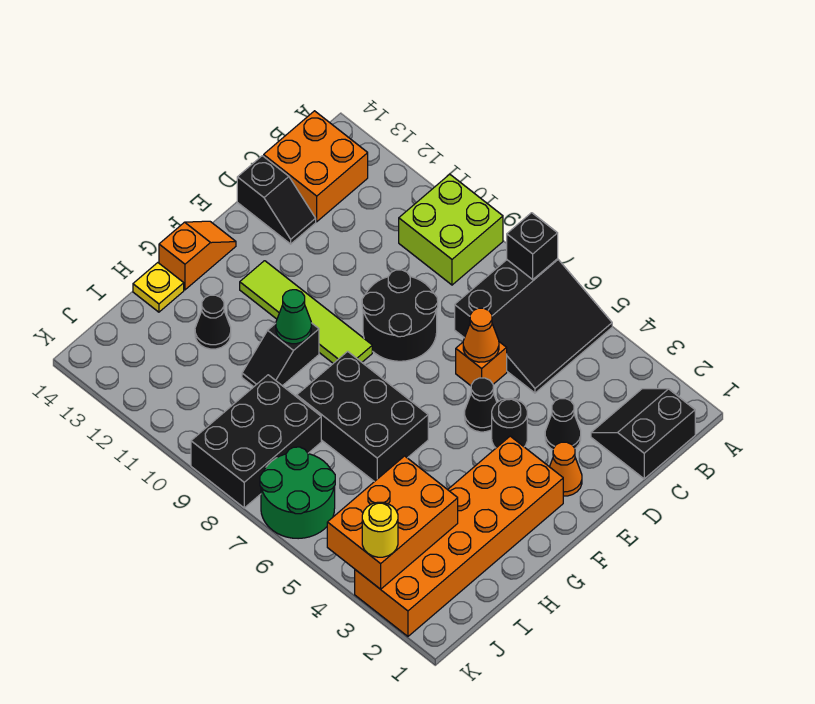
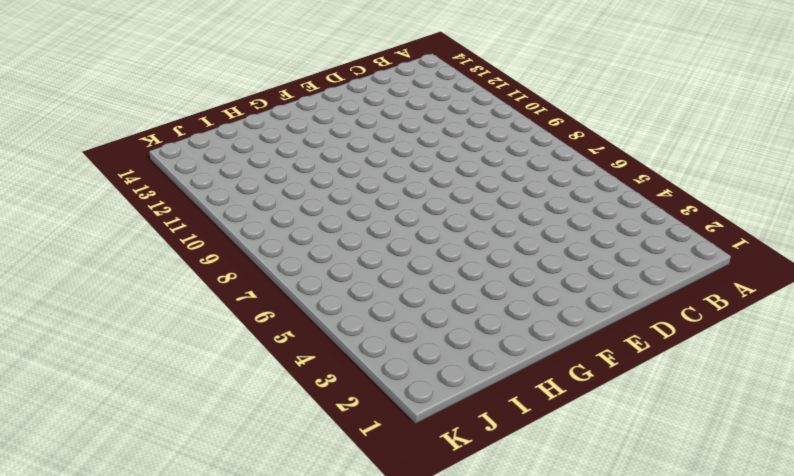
none -> black slope A5:C7 level 1 top 7
none -> lime brick A9:B10 level 1
none -> black slope B1:C2 level 1 top 1

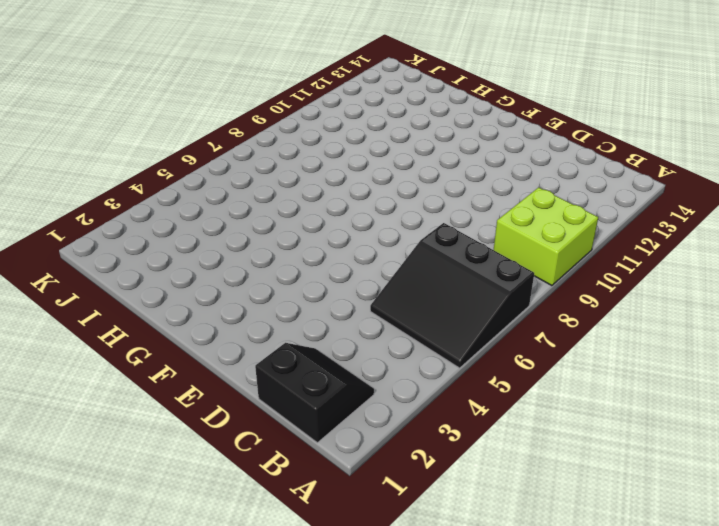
none -> orange brick B13:C14 level 1
none -> black cone D3 level 1
none -> orange brick D6 level 1

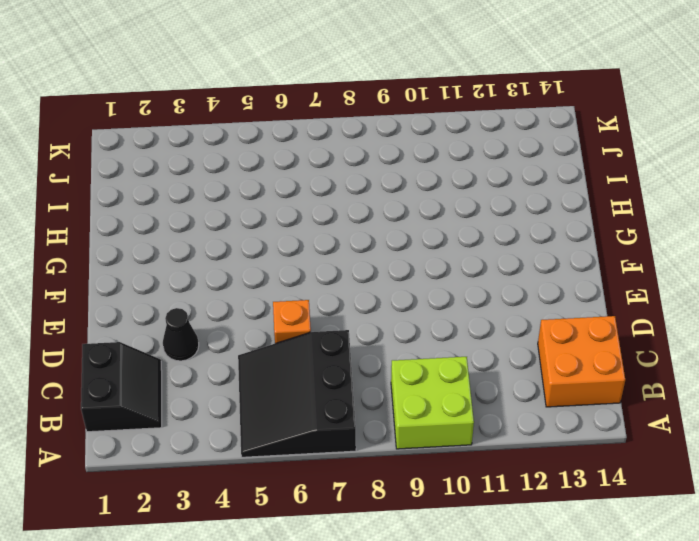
none -> black round brick D8:E9 level 1
none -> black slope D13:D14 level 1 top 14
none -> orange cone E2 level 1

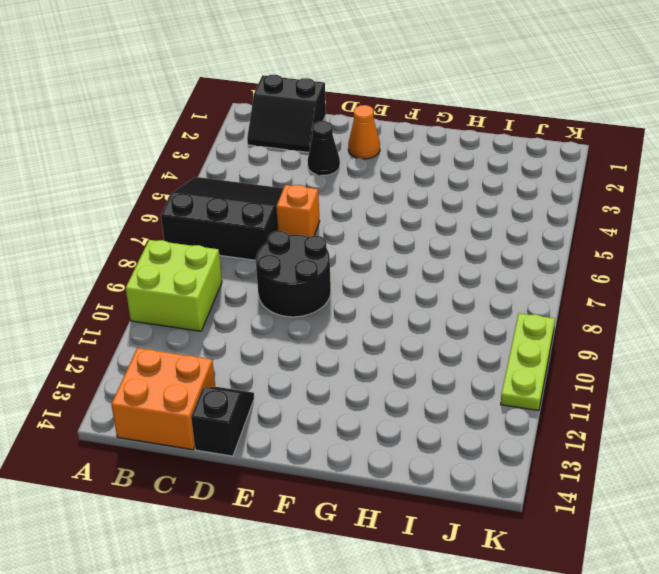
lime plate K9:K11 level 1 -> black brick I8:K9 level 1
none -> black round brick E4 level 1
none -> black cone E5 level 1
none -> orange brick F2:K3 level 1

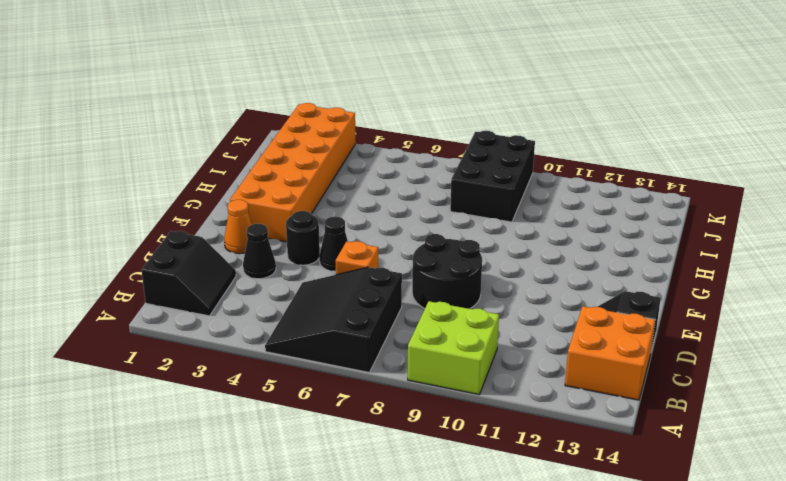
none -> lime tile F9:F12 level 1
none -> orange slope F14:G14 level 1 top G
none -> black brick G6:H8 level 1

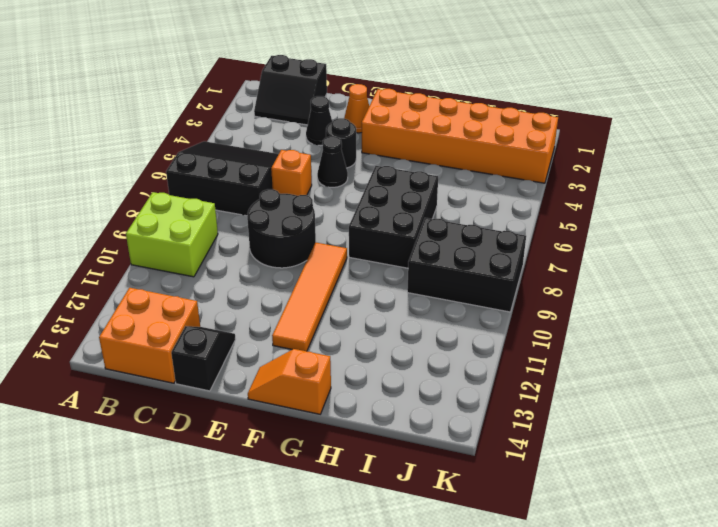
orange tile F9:F12 level 1 -> lime tile F9:F12 level 1
none -> black slope G10:H10 level 1 top G
none -> black cone H12 level 1
none -> yellow plate H14 level 1

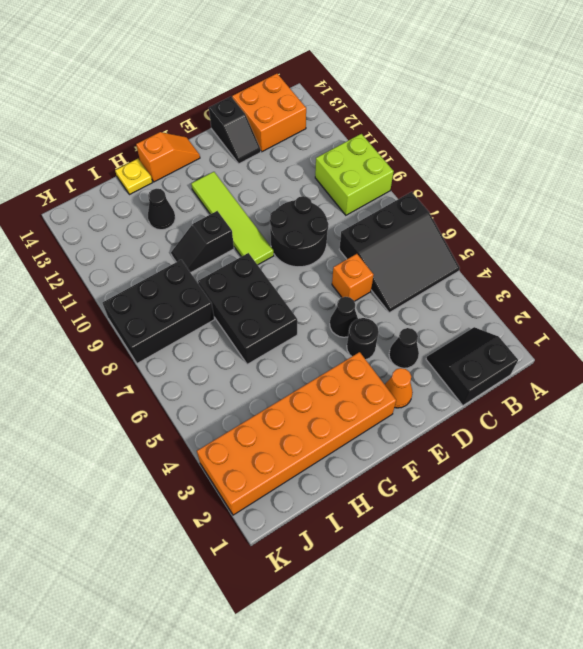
none -> green round brick J6:K7 level 1
none -> black brick A7 level 2
none -> orange cone D6 level 2

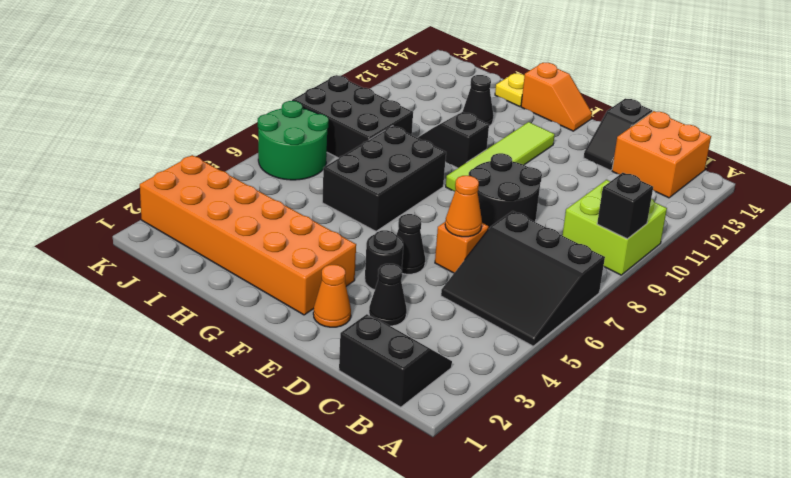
black brick A9 level 2 -> black brick A7 level 2
none -> green cone G10 level 2
none -> orange brick I3:K4 level 2
none -> yellow round brick K3 level 3

